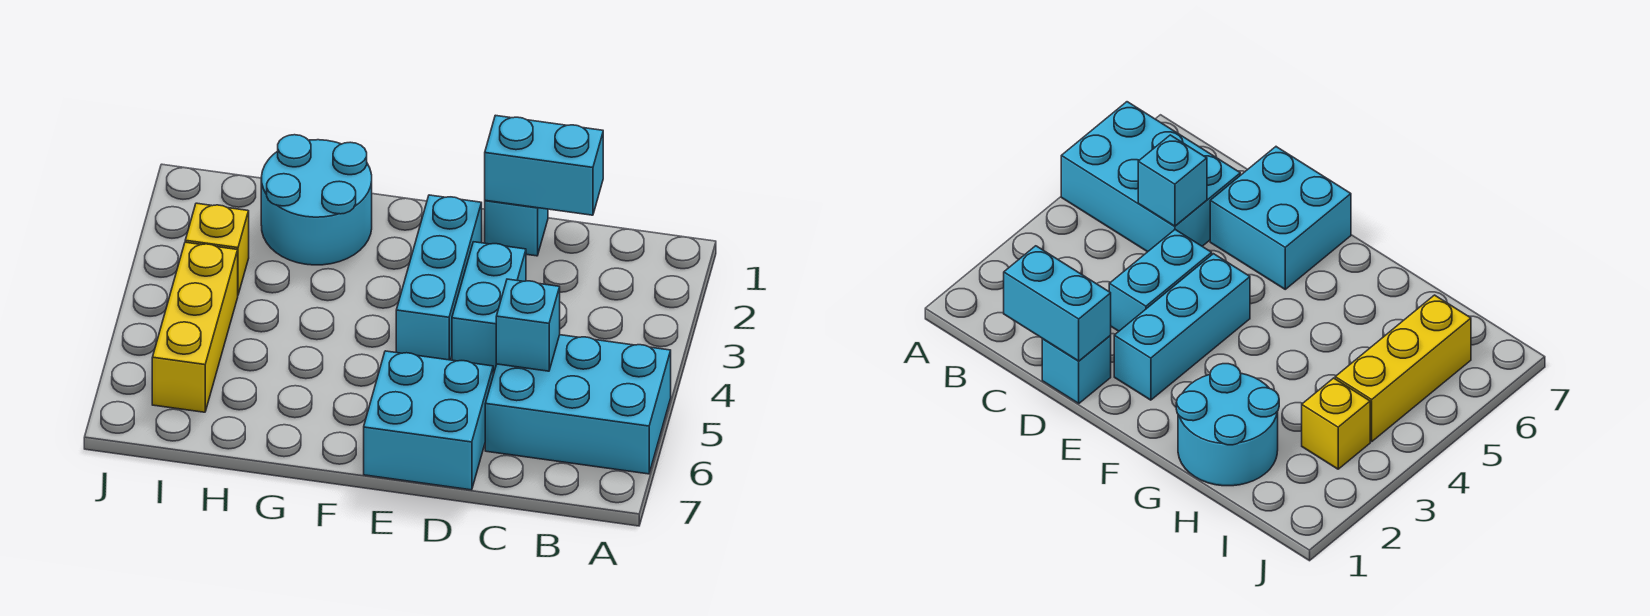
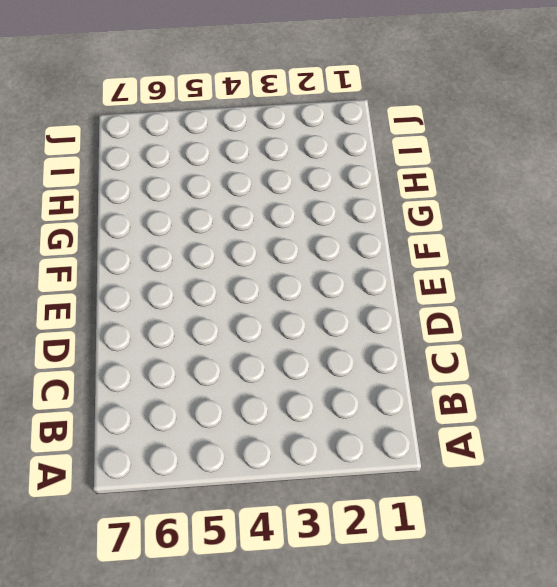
none -> cyan brick A5:C6 level 1
none -> cyan brick D1 level 1

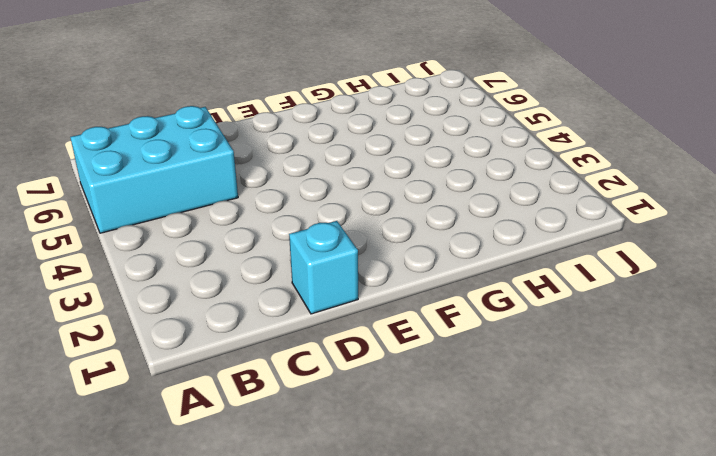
none -> cyan brick D3:D4 level 1
none -> cyan brick D6:E7 level 1

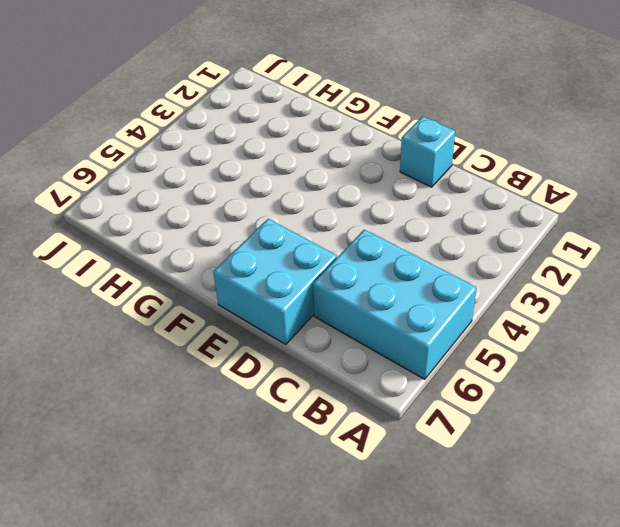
none -> cyan brick D3:D4 level 1
none -> cyan brick E2:E4 level 1

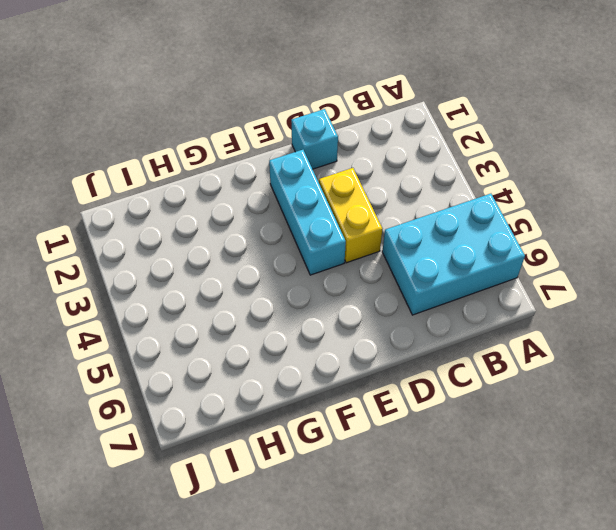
yellow brick D3:D4 level 1 -> cyan brick D3:D4 level 1
none -> cyan brick D6:E7 level 1
none -> cyan round brick G1:H2 level 1

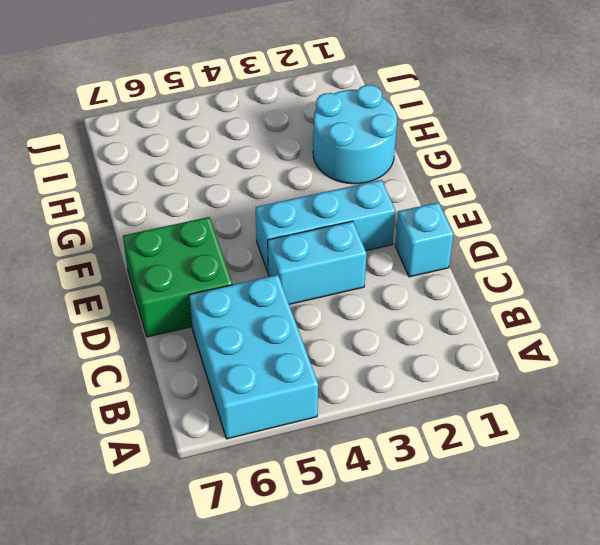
green brick D6:E7 level 1 -> cyan brick D6:E7 level 1
none -> yellow brick I3 level 1
none -> yellow brick I4:I6 level 1

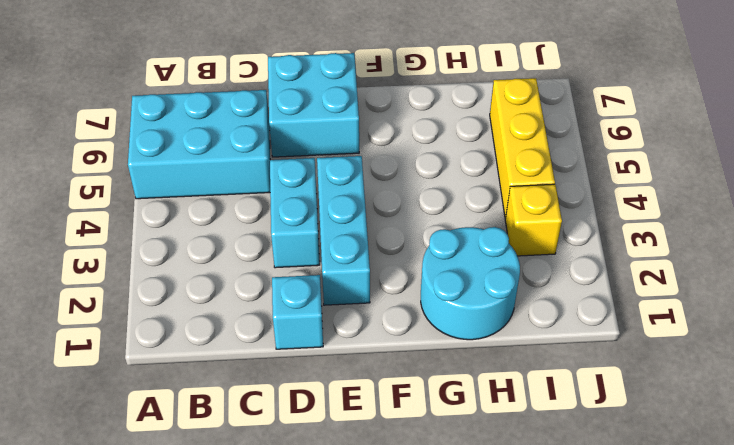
none -> cyan brick C1:D1 level 2
none -> cyan brick C5 level 2

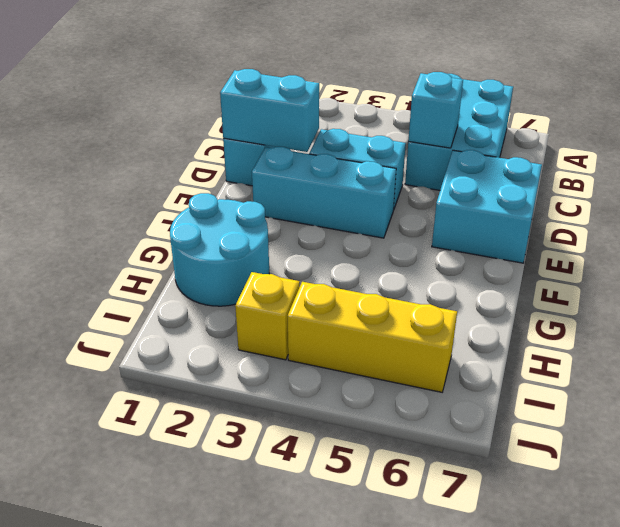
cyan brick D1:D2 level 2 -> cyan brick C1:D1 level 2

